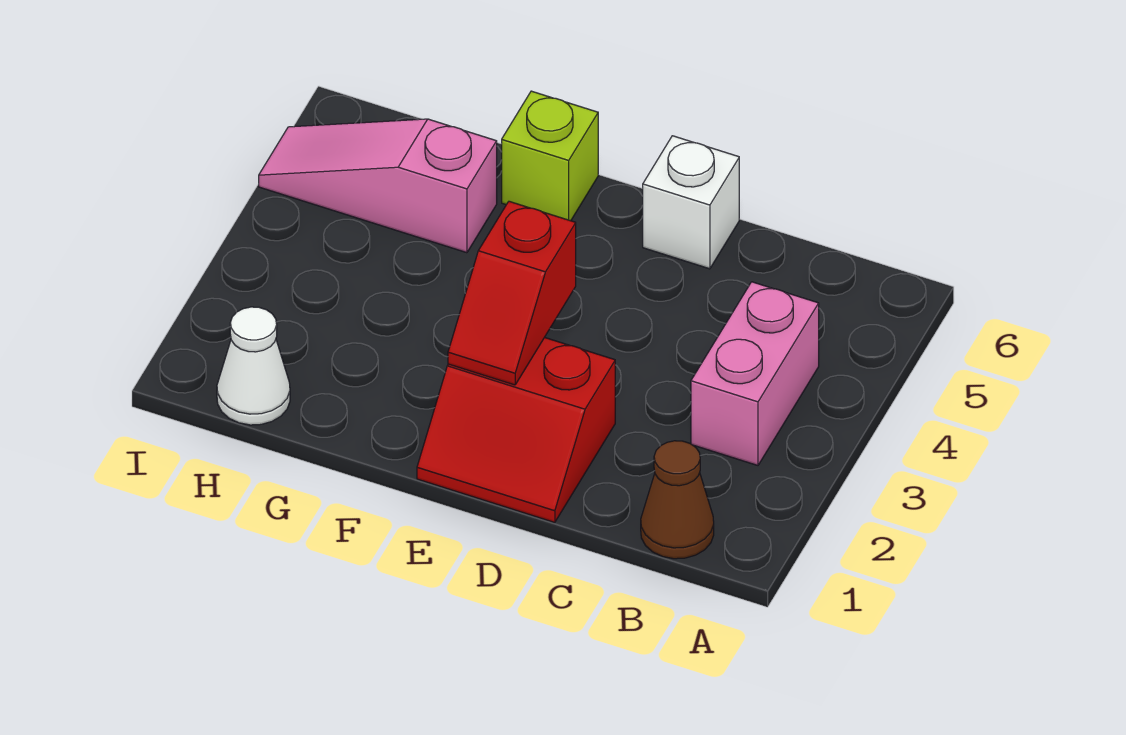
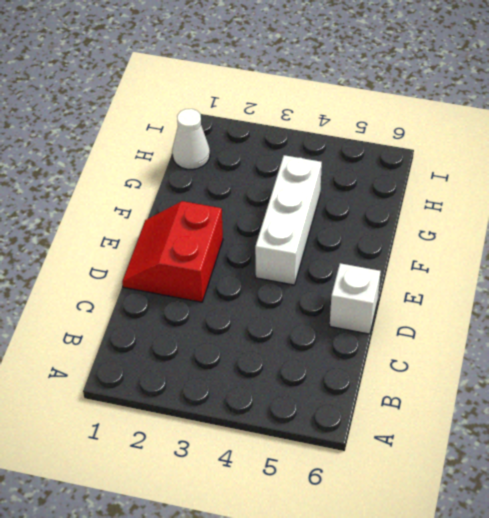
white brick E4:G4 level 1 -> none
none -> brown cone B1 level 1
none -> pink brick B3:B4 level 1

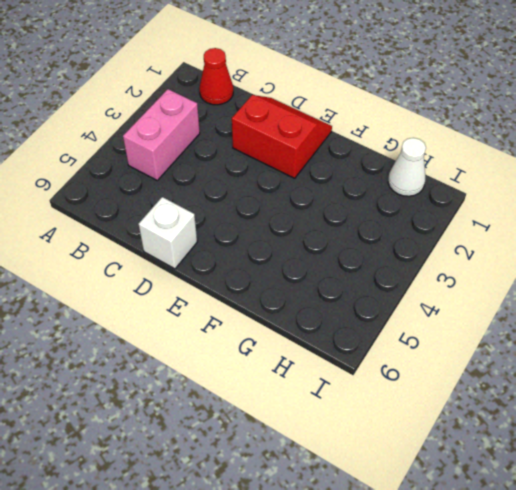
red cone B1 level 1 -> brown cone B1 level 1
none -> lime brick F6 level 1
none -> pink slope G5:I5 level 1 top G

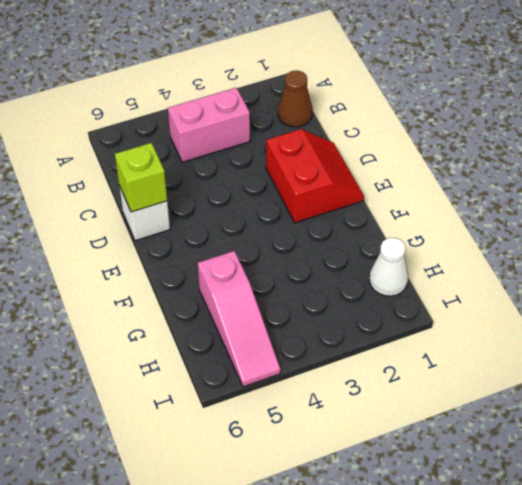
lime brick D6 level 2 -> lime brick F6 level 1
none -> red slope E2:E3 level 2 top 3

